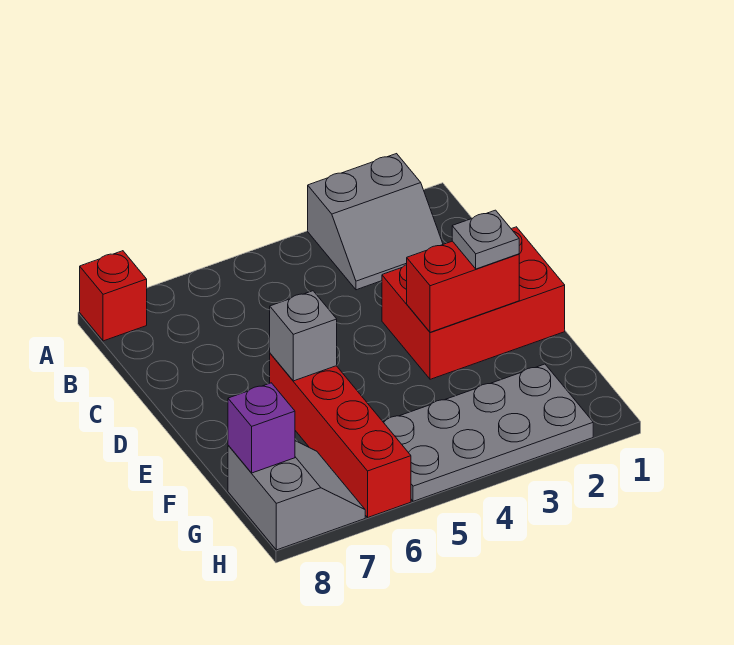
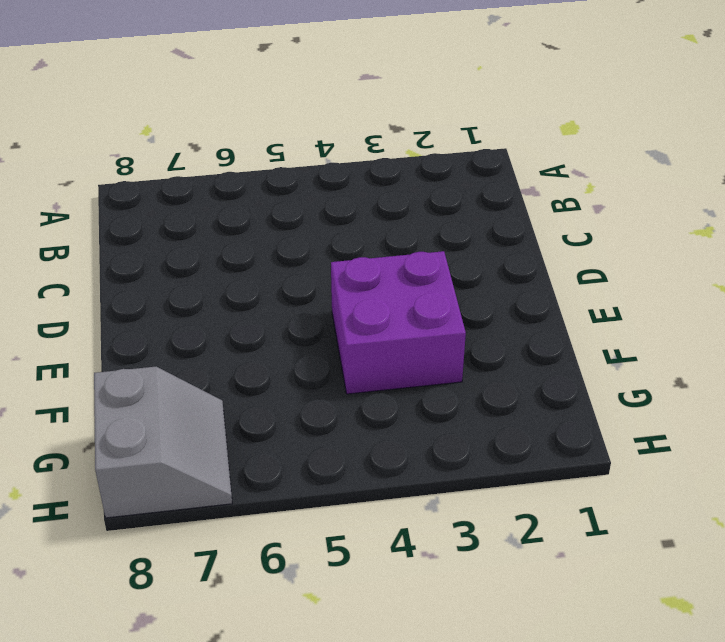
purple brick E3:F4 level 1 -> red brick D1:E3 level 1
none -> grey slope A2:B3 level 1 top A
none -> red brick A8 level 1

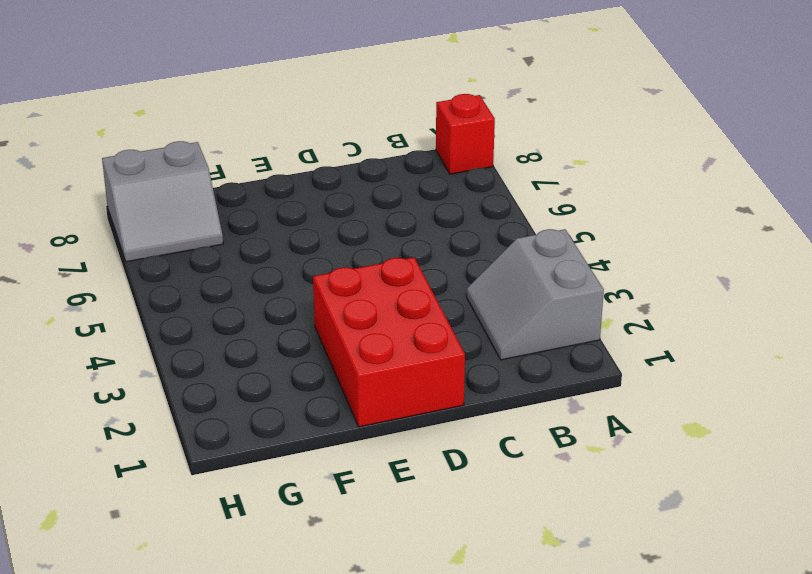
none -> red brick E6:H6 level 1
none -> grey plate G2:H5 level 1

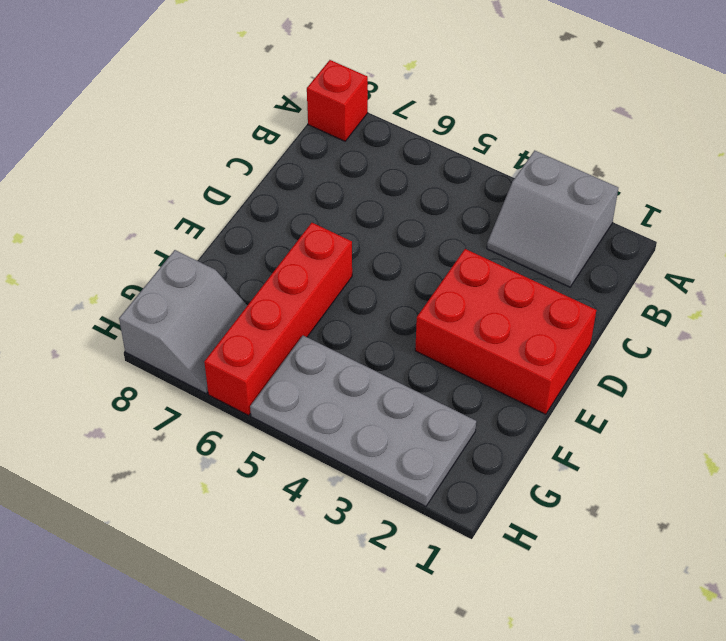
none -> red brick E2:E3 level 2
none -> grey brick E6 level 2

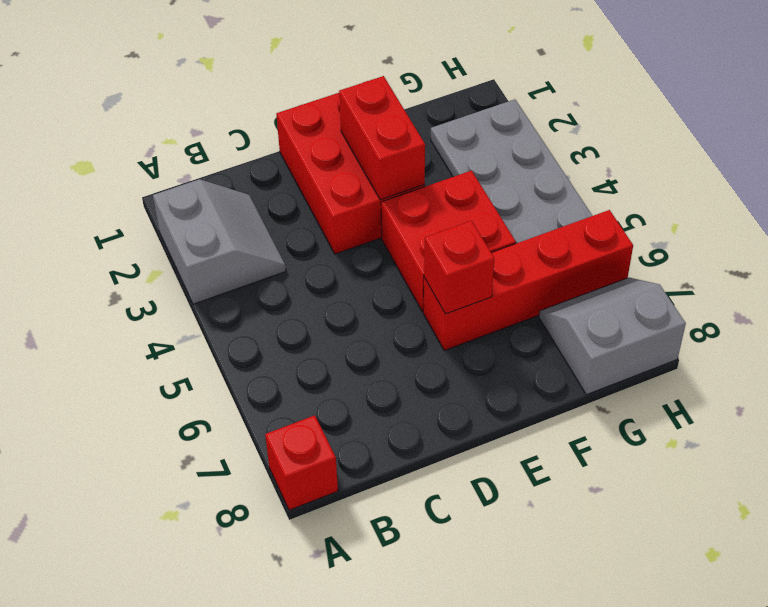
red brick E4:F5 level 1 -> none
red brick E6 level 2 -> grey brick E6 level 2
none -> purple brick G8 level 2
none -> grey plate E2 level 3

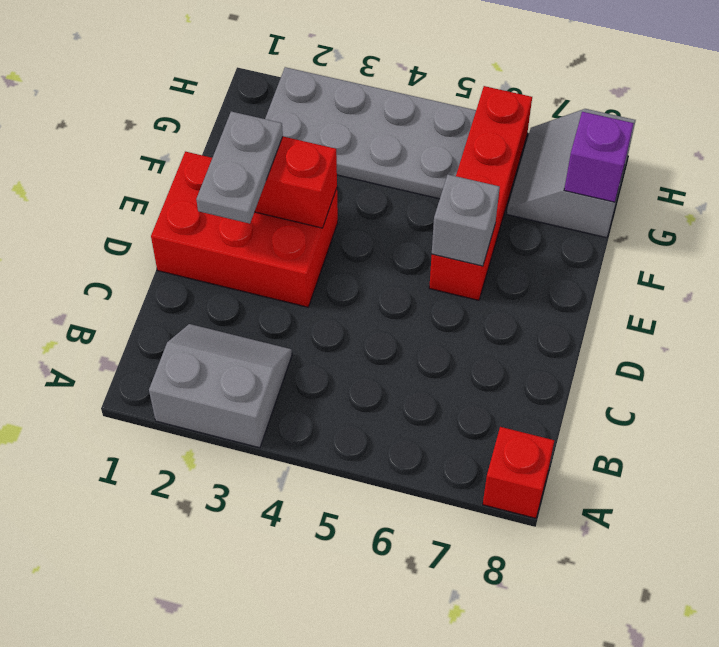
grey plate D2:E2 level 3 -> grey plate E2 level 3

